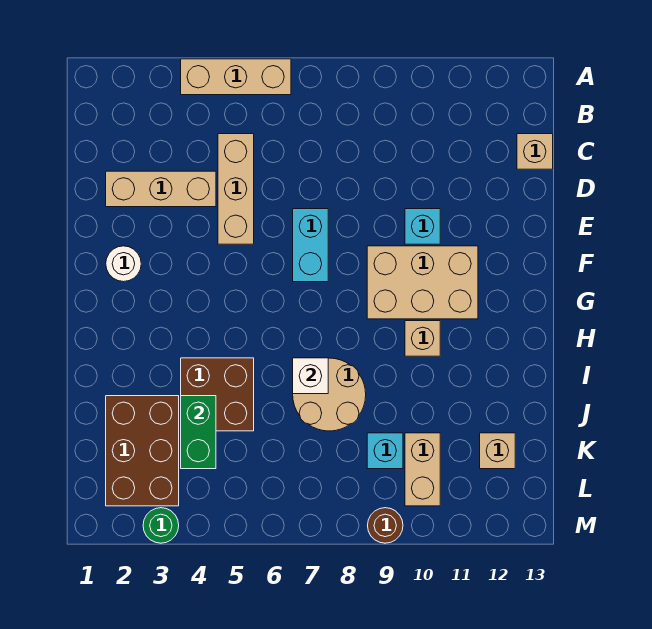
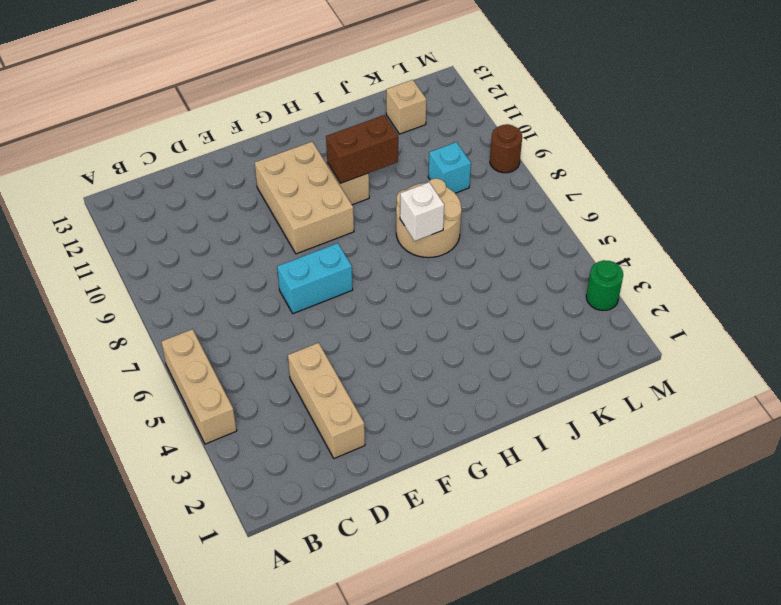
brown brick H10:I10 level 2 -> none
none -> tan brick C5:E5 level 1
none -> tan brick C13 level 1
none -> cyan brick E10 level 1

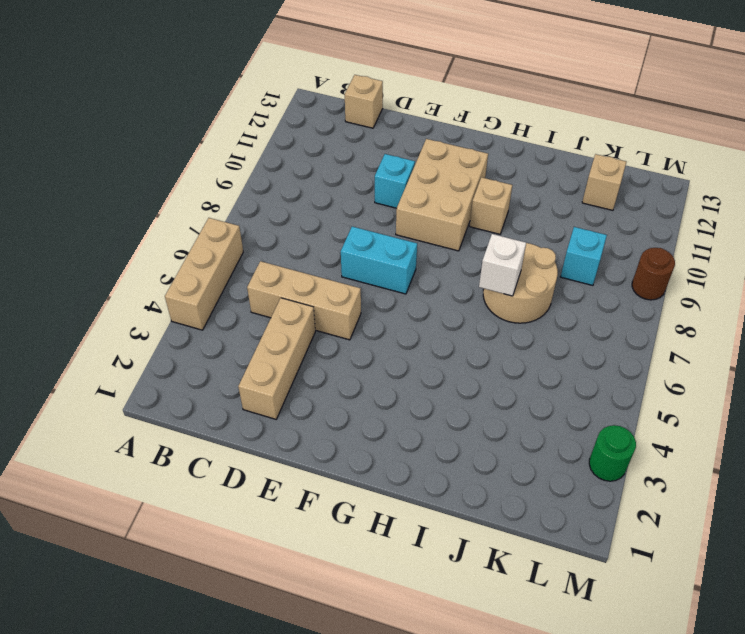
none -> white round brick F2 level 1
none -> brown brick I4:J5 level 1
none -> brown brick J2:L3 level 1

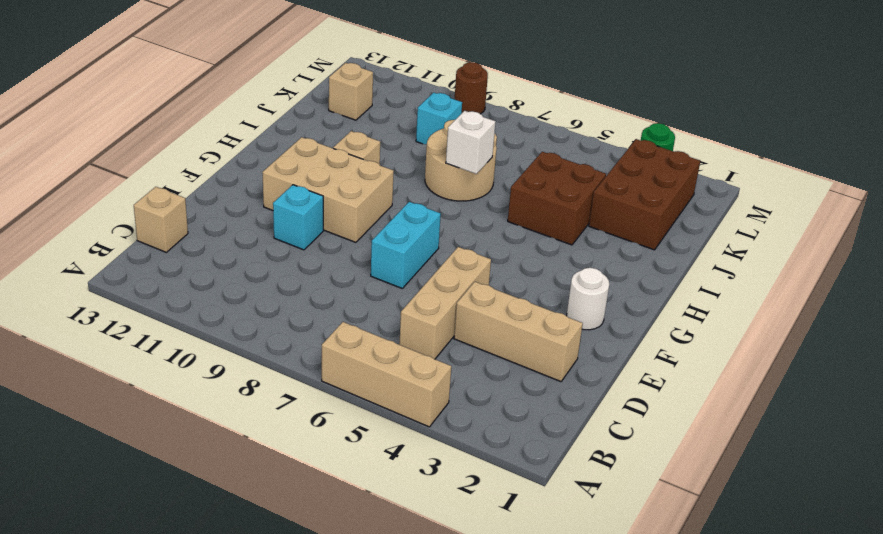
none -> tan brick K10:L10 level 1
none -> green brick J4:K4 level 2

